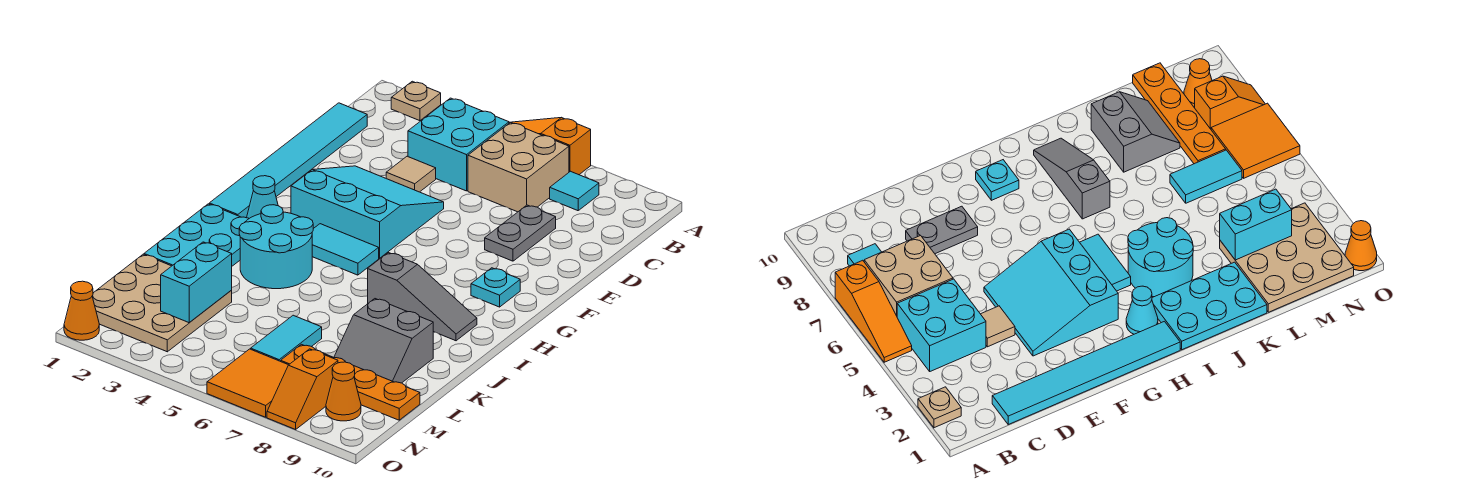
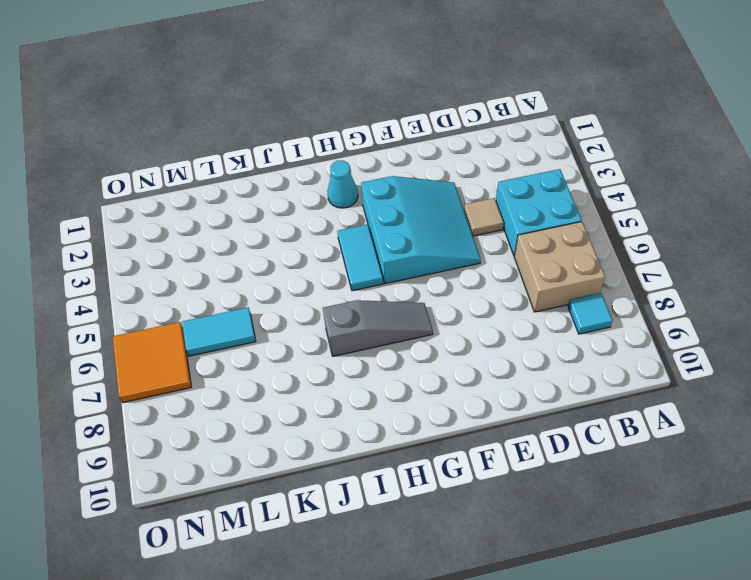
grey slope G7:I7 level 1 top I -> grey slope I7:I9 level 1 top 7
none -> tan plate A2 level 1
none -> orange slope A5:A7 level 1 top 7
none -> cyan tile C1:H1 level 1

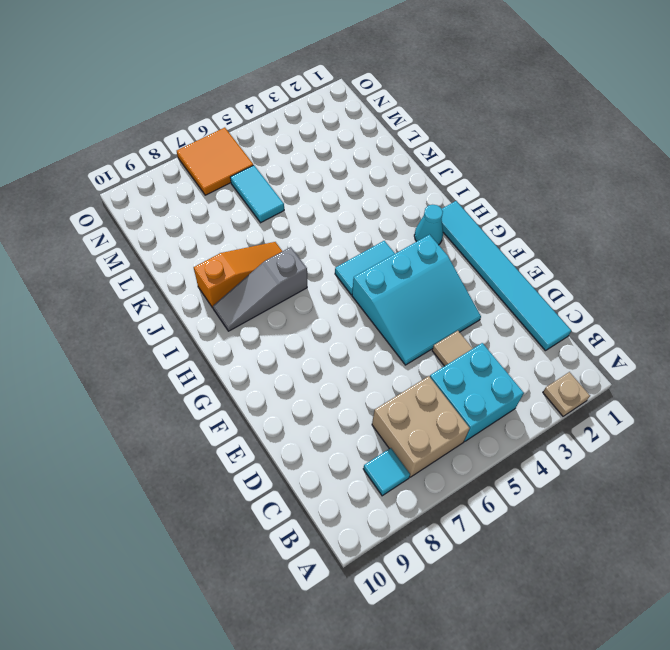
orange slope J7:J9 level 1 top 9 -> orange slope A5:A7 level 1 top 7
none -> grey plate D8:E8 level 1
none -> cyan plate G9 level 1
none -> cyan plate I1:K2 level 1

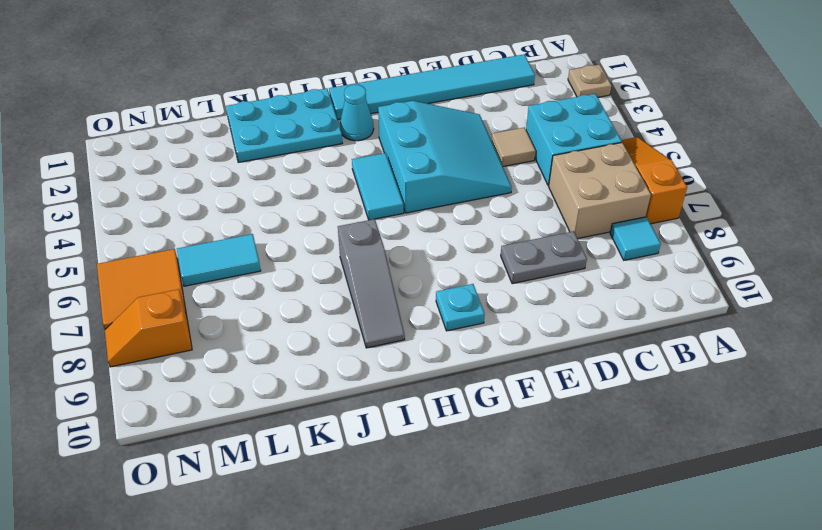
none -> cyan round brick I3:J4 level 1
none -> grey slope K8:L9 level 1 top K
none -> tan plate L1:N3 level 1

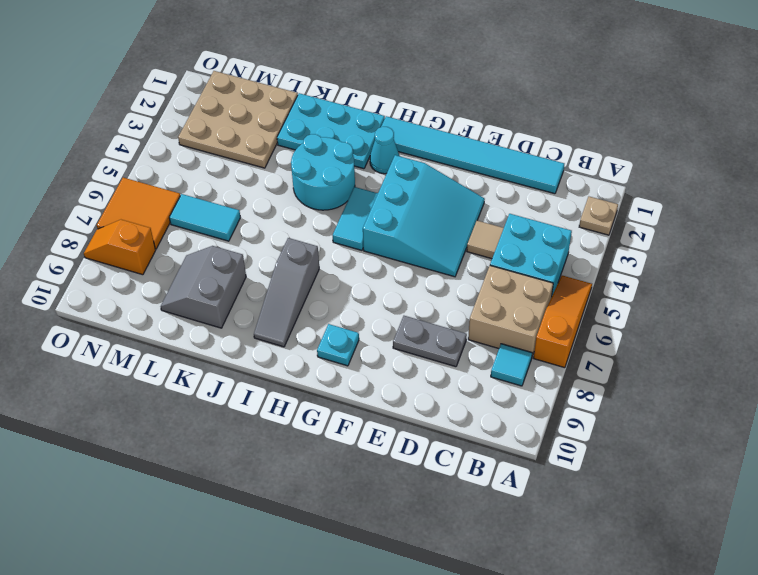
none -> orange plate M7:M10 level 1
none -> orange cone N9 level 1
none -> orange cone O1 level 1

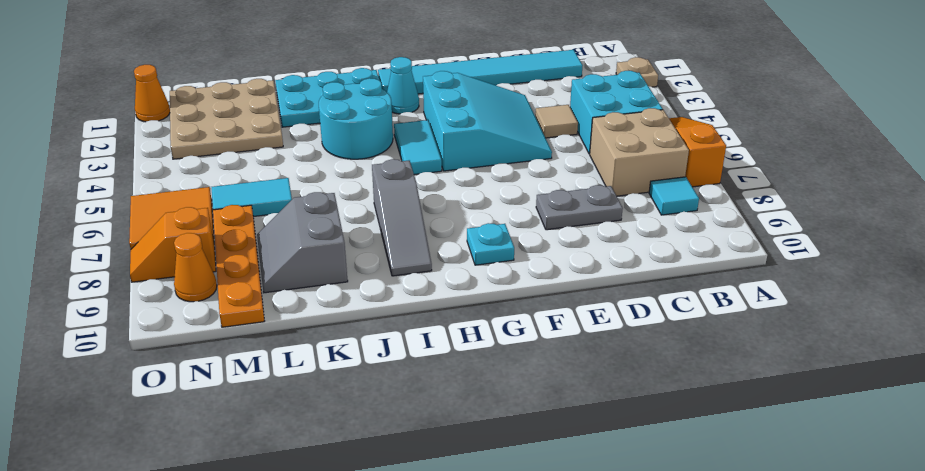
none -> cyan brick L3:M3 level 2

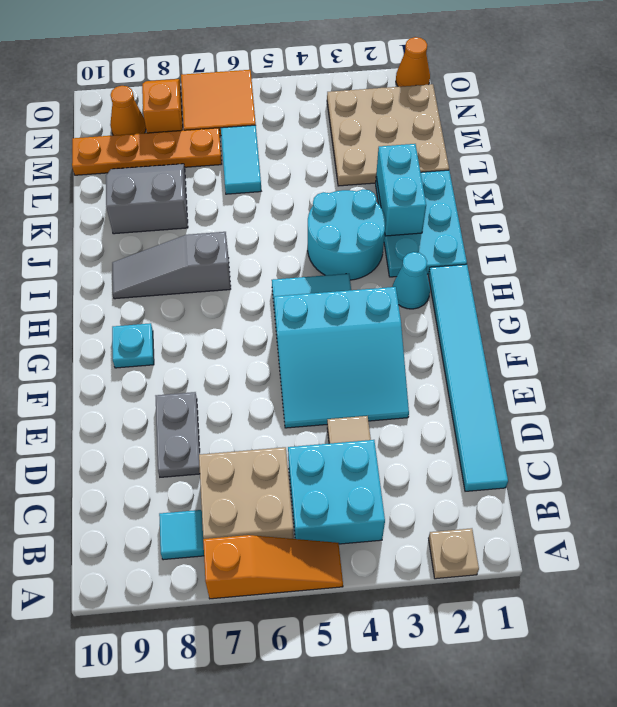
cyan brick J2:K2 level 2 -> cyan brick L3:M3 level 2

